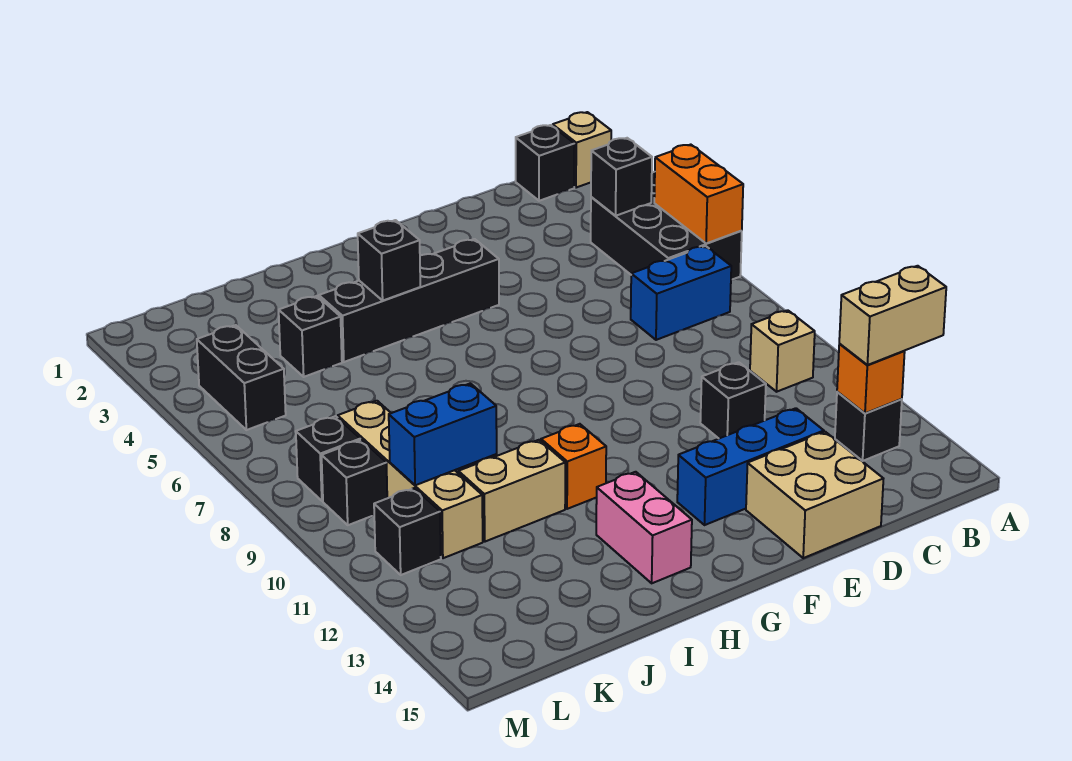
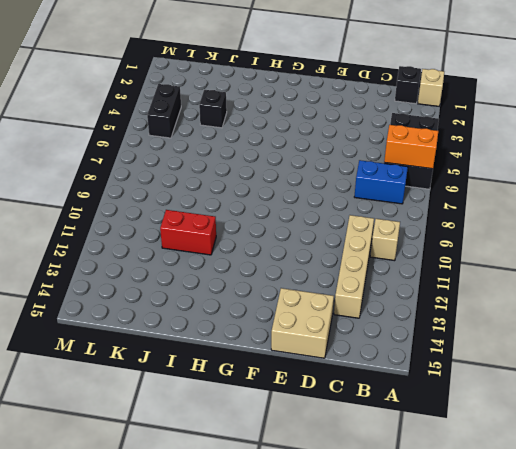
orange brick A6:B6 level 2 -> orange brick A5:A6 level 2
tan brick C10:C13 level 1 -> tan brick K8:K11 level 1
red brick I11:J11 level 1 -> tan brick I11:J11 level 1
none -> black brick B13 level 1
none -> black brick D11 level 1
none -> blue brick D13:F13 level 1

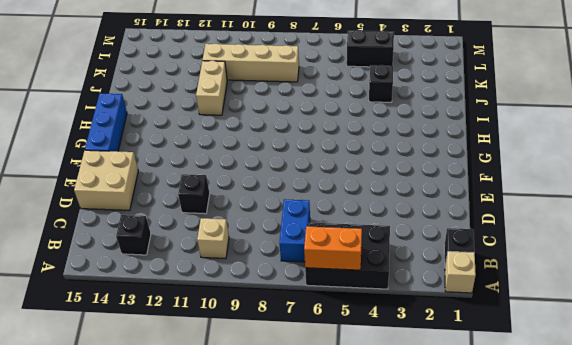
blue brick F15:H15 level 1 -> blue brick D13:F13 level 1
none -> black brick F4:I4 level 1
none -> orange brick H11 level 1
none -> pink brick H13:H14 level 1

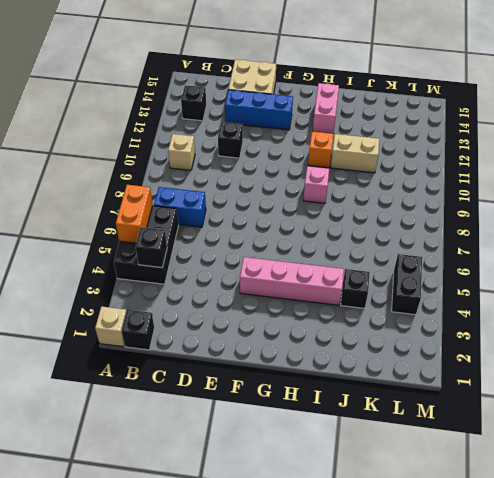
pink brick F4:I4 level 1 -> black brick F4:I4 level 1
pink brick H9 level 1 -> none
none -> tan brick K8:K11 level 1
none -> black brick L8 level 1
none -> black brick L9 level 1

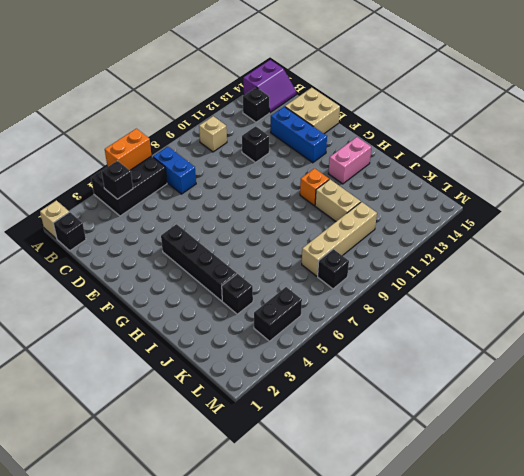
purple slope A14:B15 level 1 top A -> none
none -> black brick L9 level 1
none -> black brick L11 level 1
none -> orange brick B13 level 2

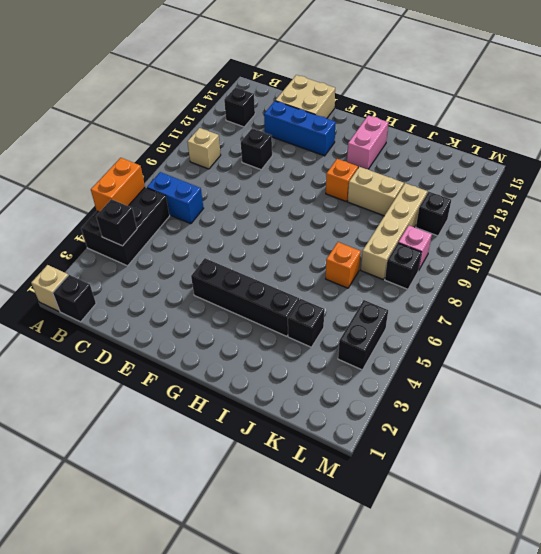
orange brick J7 level 1 -> orange brick B13 level 2
pink brick L9 level 1 -> black brick L9 level 1
none -> black brick H4 level 2
none -> blue brick J10:K10 level 2
none -> tan brick A13:B13 level 3

